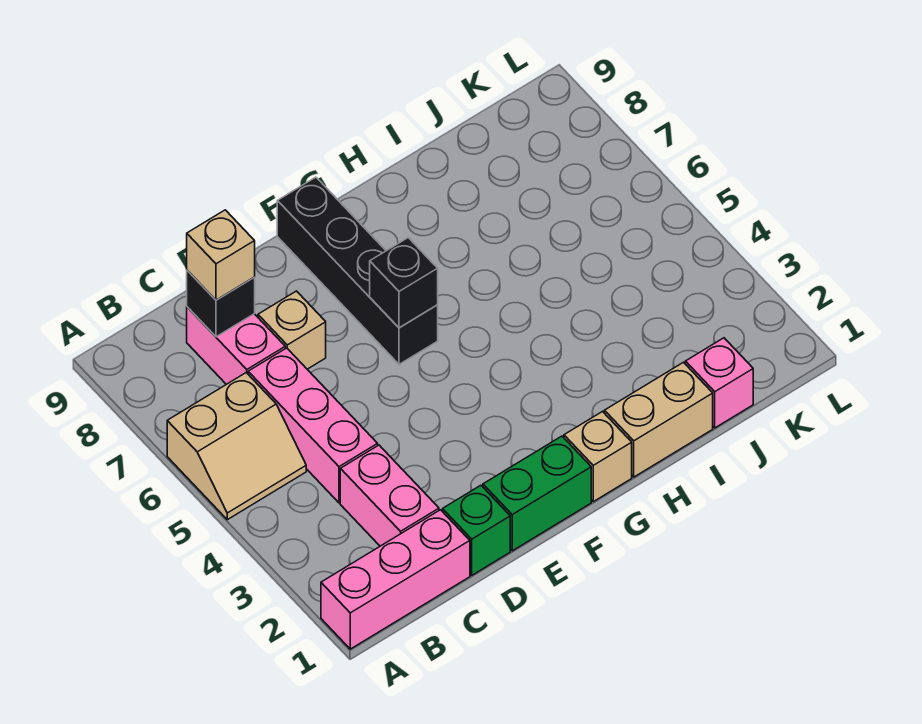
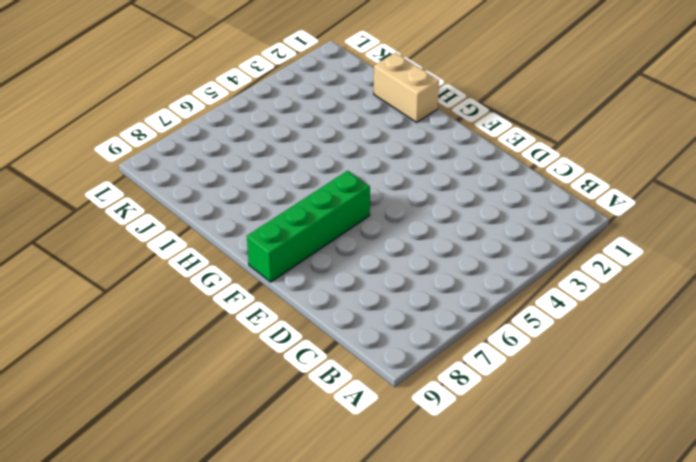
green brick F6:F9 level 1 -> black brick F6:F9 level 1
none -> pink brick A1:C1 level 1
none -> tan slope A5:B6 level 1 top 6
none -> pink brick C2:C3 level 1

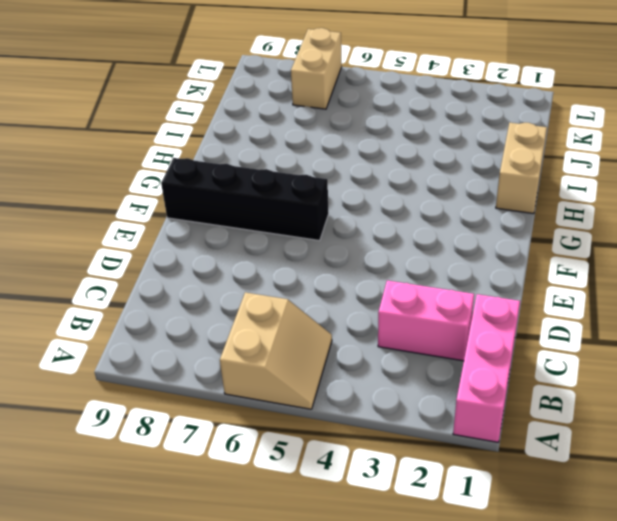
tan brick K7:L7 level 1 -> none
none -> pink brick C4:C6 level 1
none -> pink brick C7:C8 level 1
none -> green brick D1 level 1

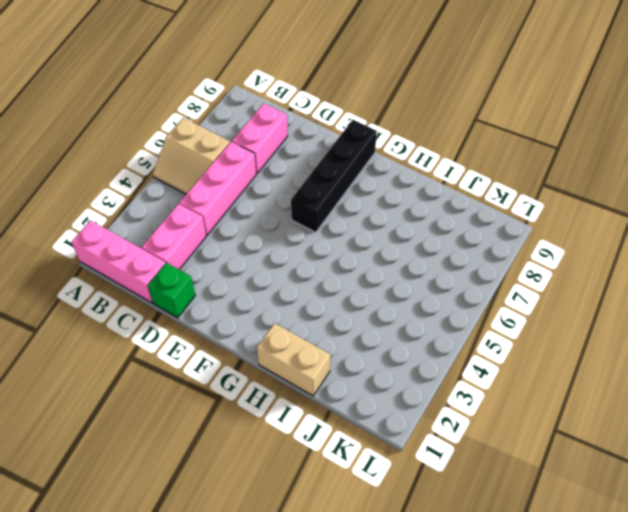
none -> tan brick D7 level 1
none -> green brick E1:F1 level 1
none -> tan brick G1 level 1

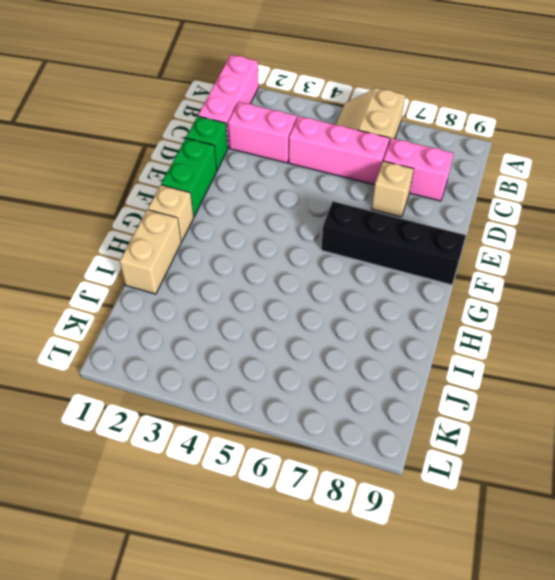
none -> pink brick J1 level 1
none -> black brick C8 level 2
none -> black brick F6 level 2

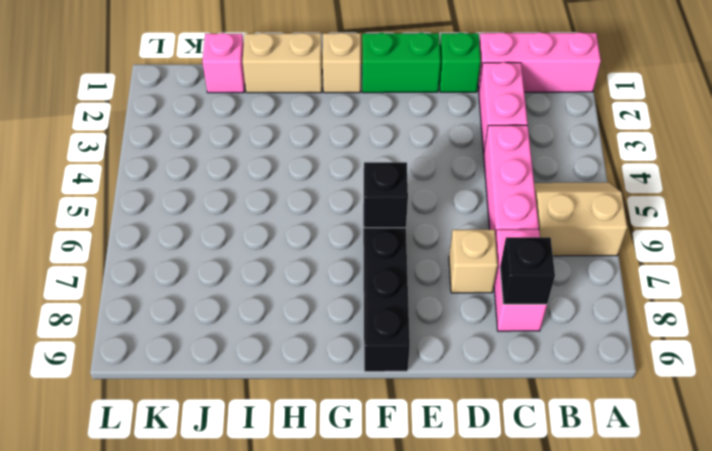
none -> tan brick C8 level 3

